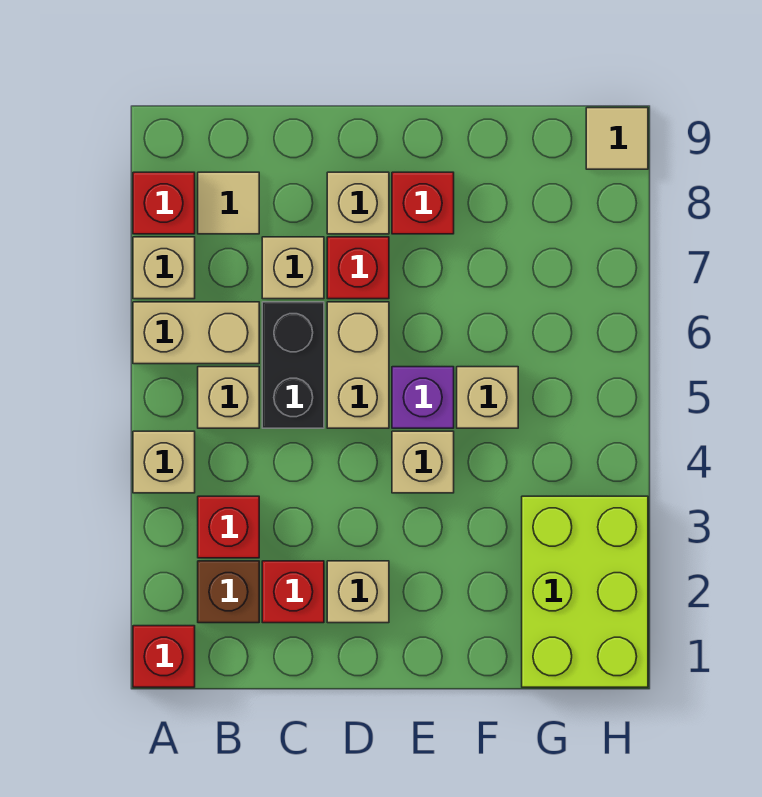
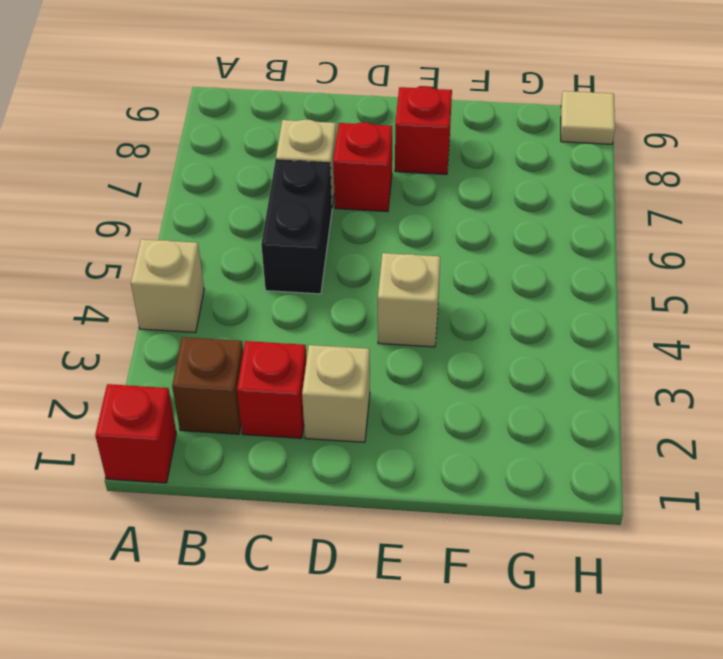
none -> tan brick A6:B6 level 1
none -> tan brick A7 level 1
none -> red brick A8 level 1

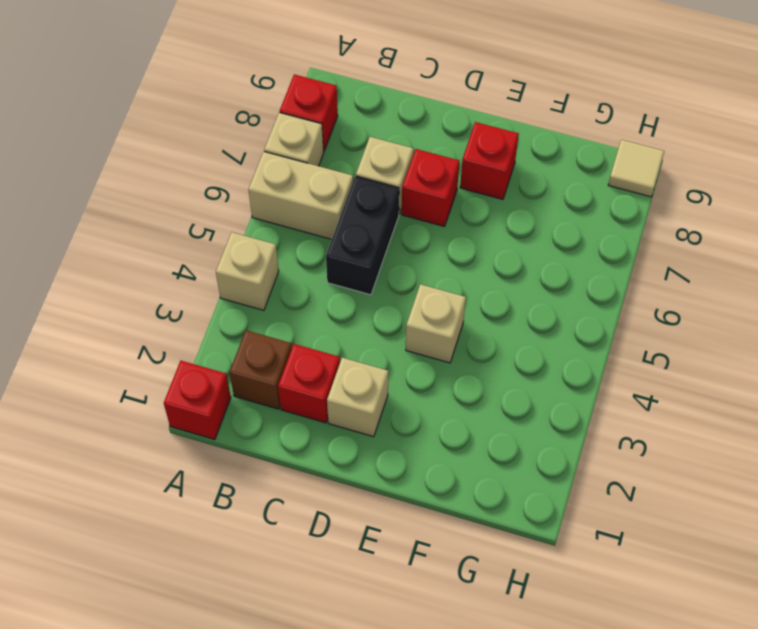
none -> red brick B3 level 1
none -> tan brick B5 level 1
none -> tan tile B8 level 1

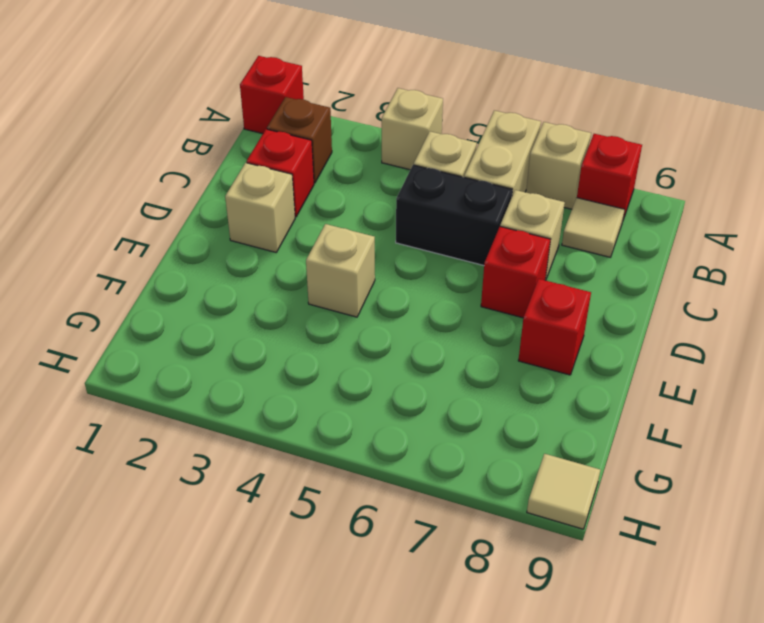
none -> red brick B3 level 1
none -> tan brick D5:D6 level 1
none -> tan brick D8 level 1

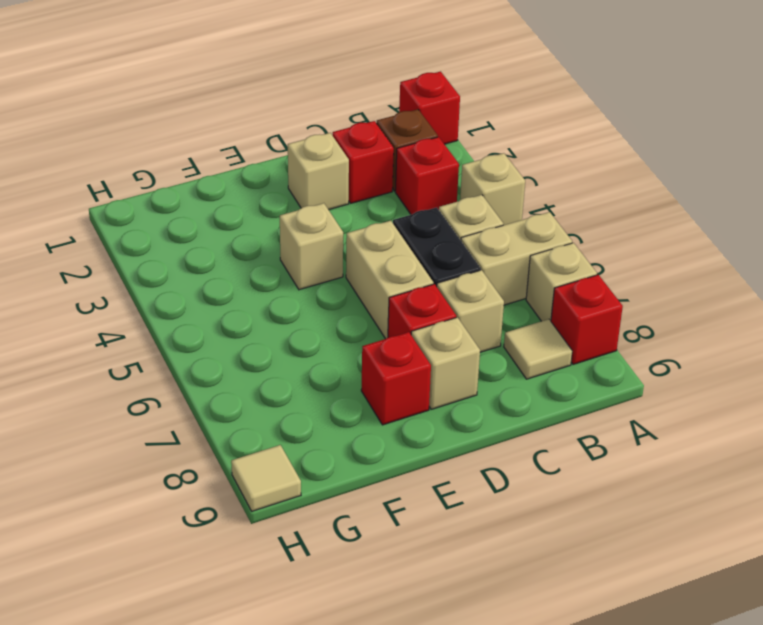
none -> purple brick E5 level 1
none -> tan brick F5 level 1
none -> lime brick G1:H3 level 1

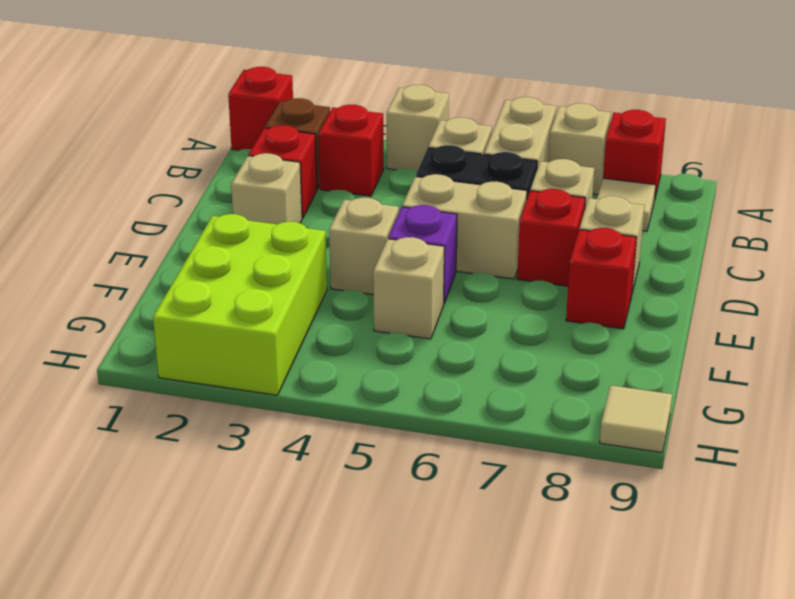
lime brick F2:H3 level 1 -> lime brick G1:H3 level 1

